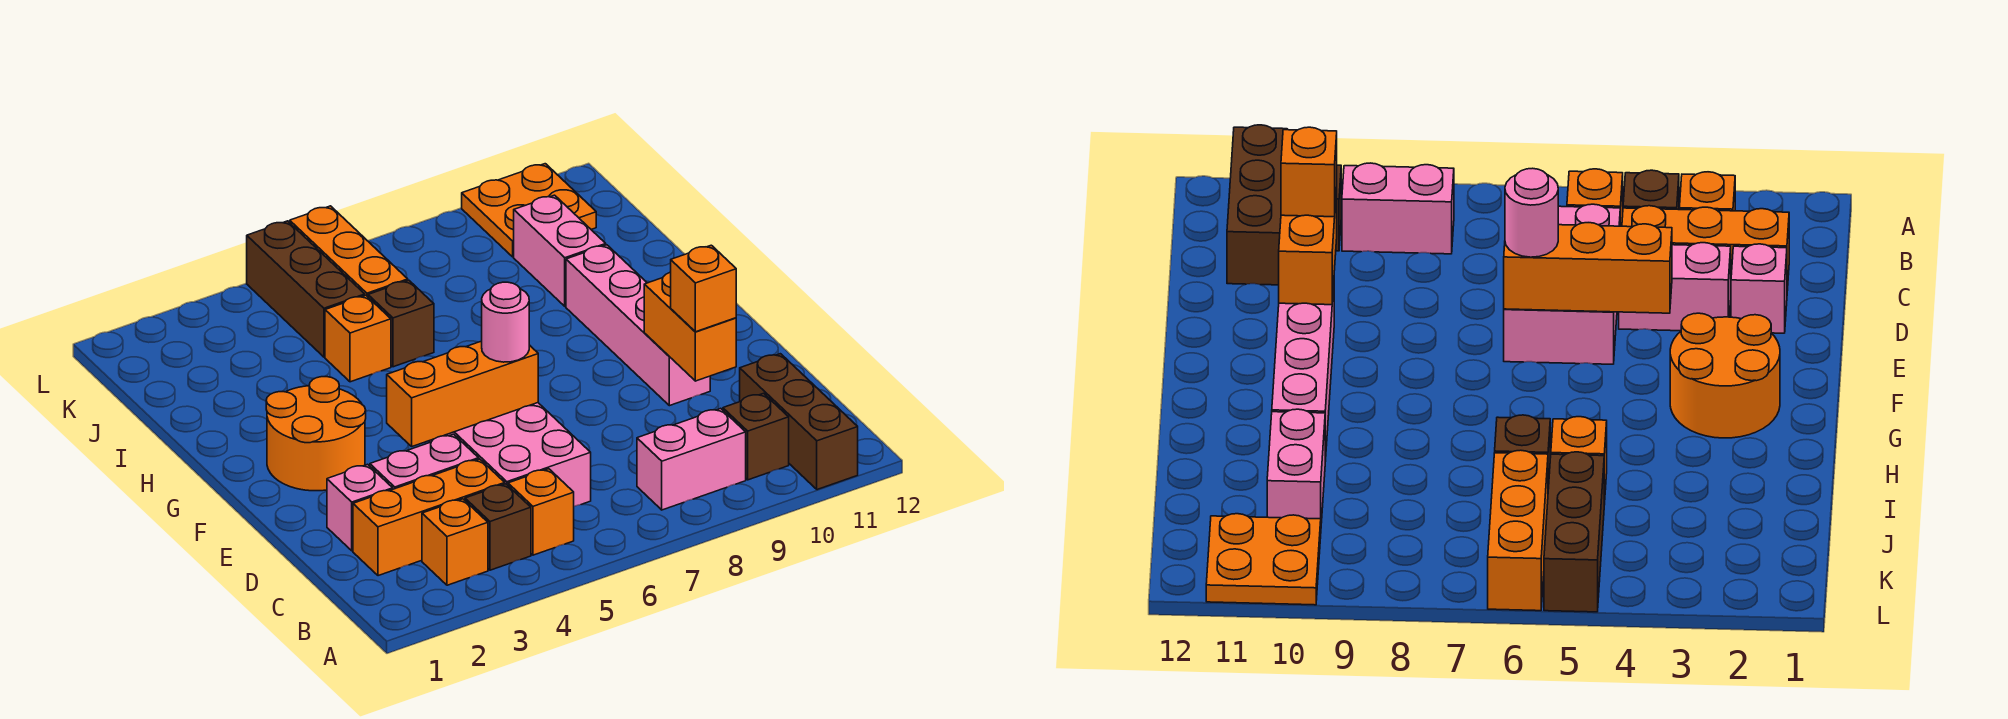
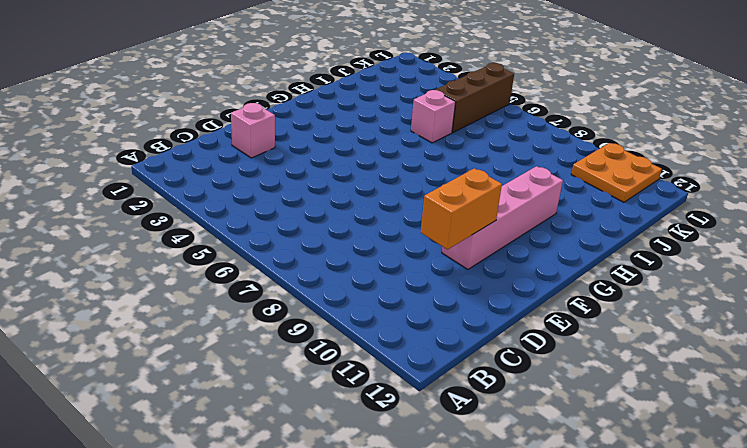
pink brick I5 level 1 -> orange brick I5 level 1
none -> brown brick A11:C11 level 1
none -> orange brick B3 level 1
none -> brown brick B4 level 1

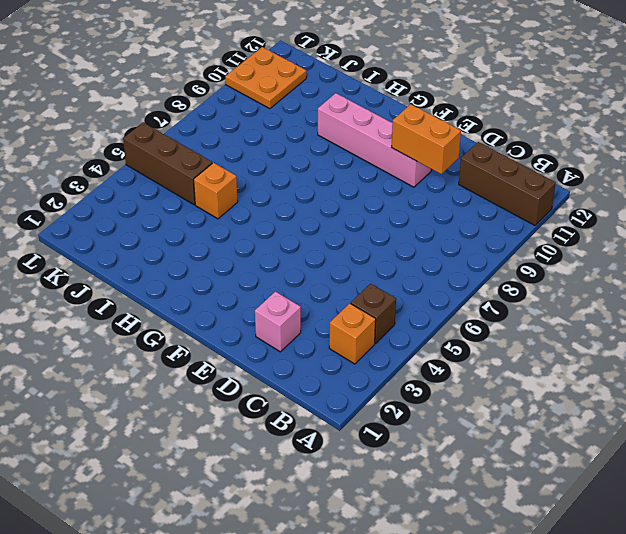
none -> orange brick B5 level 1
none -> pink brick B8:B9 level 1
none -> brown brick B10 level 1

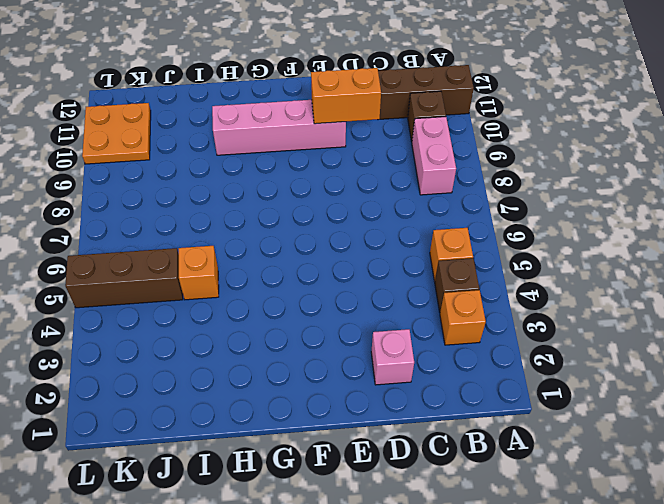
none -> orange brick C2:C4 level 1
none -> pink brick C5:E6 level 1
none -> pink brick D3:D4 level 1

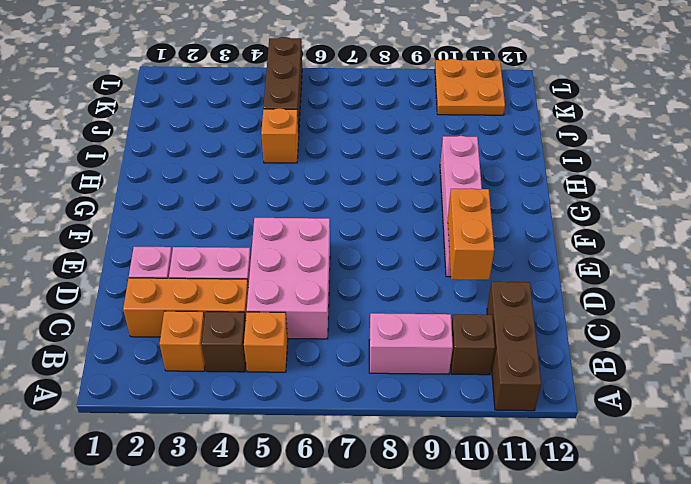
none -> orange round brick F2:G3 level 1
none -> brown brick I6 level 1
none -> pink brick I10:J10 level 1

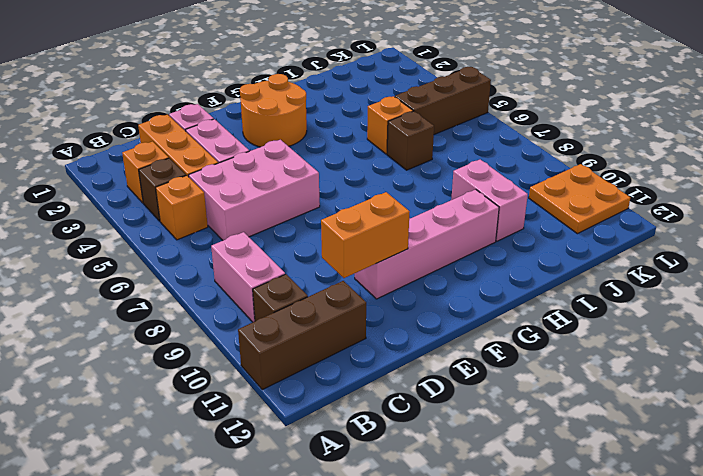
pink brick I9:I10 level 1 -> pink brick I10:J10 level 1
none -> orange brick J6:L6 level 1
none -> orange brick E4:E6 level 2
none -> orange brick D10 level 3

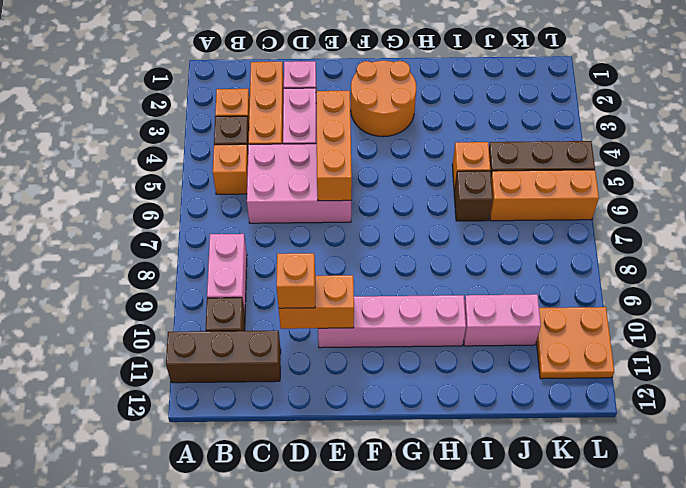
none -> pink round brick E6 level 3

